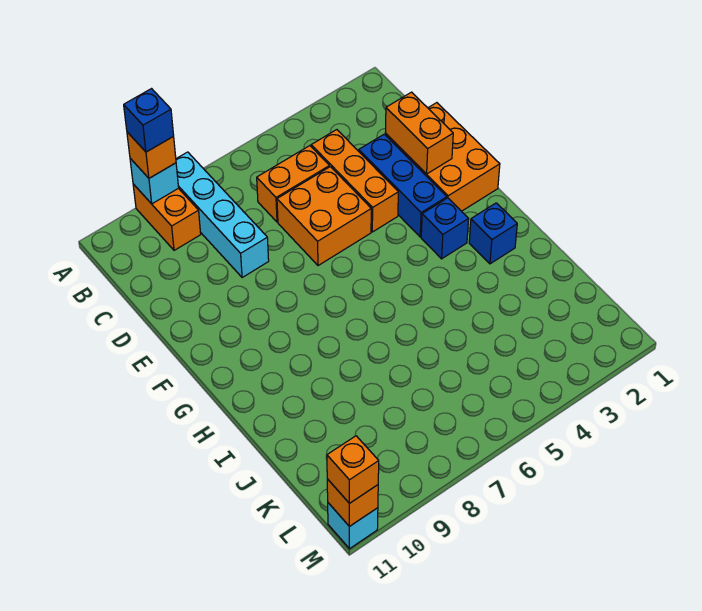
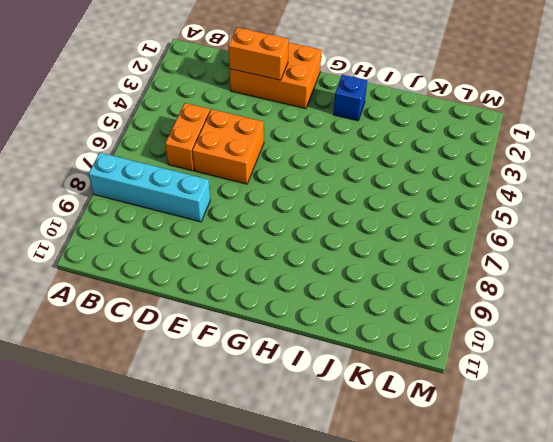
none -> orange brick A9:B9 level 1
none -> orange brick C4:E4 level 1
none -> blue brick D3:F3 level 1

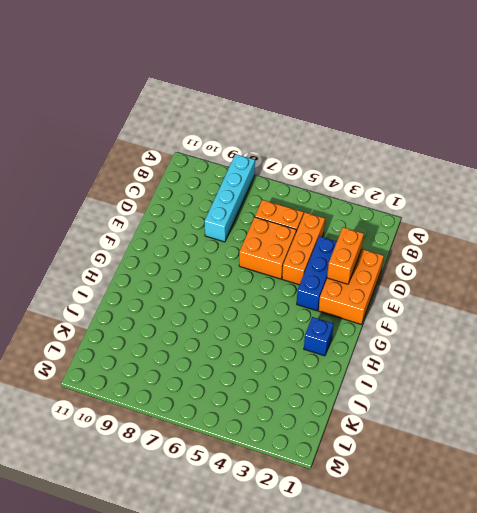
none -> orange brick A9:B9 level 1
none -> blue brick G3 level 1
none -> cyan brick M11 level 1

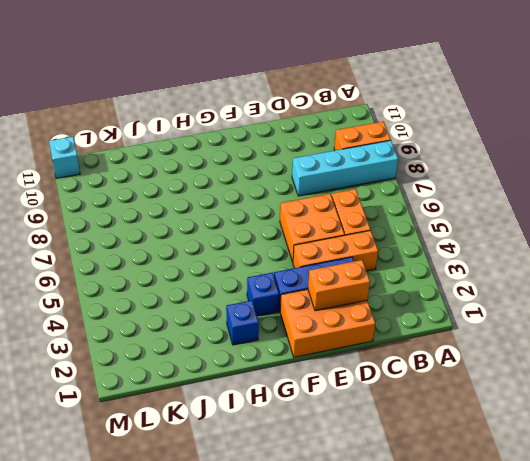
none -> cyan brick A9 level 2
none -> orange brick M11 level 2
none -> orange brick A9 level 3

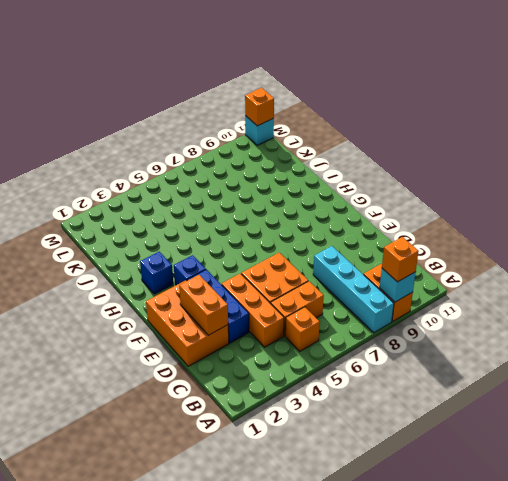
orange brick B5 level 1 -> orange brick M11 level 3
none -> blue brick A9 level 4

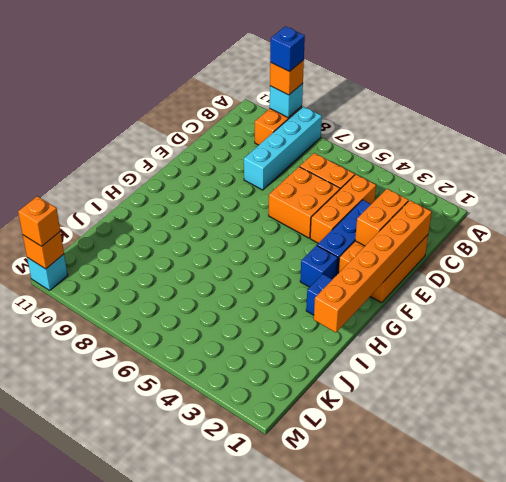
orange brick D1:I1 level 2 -> none

